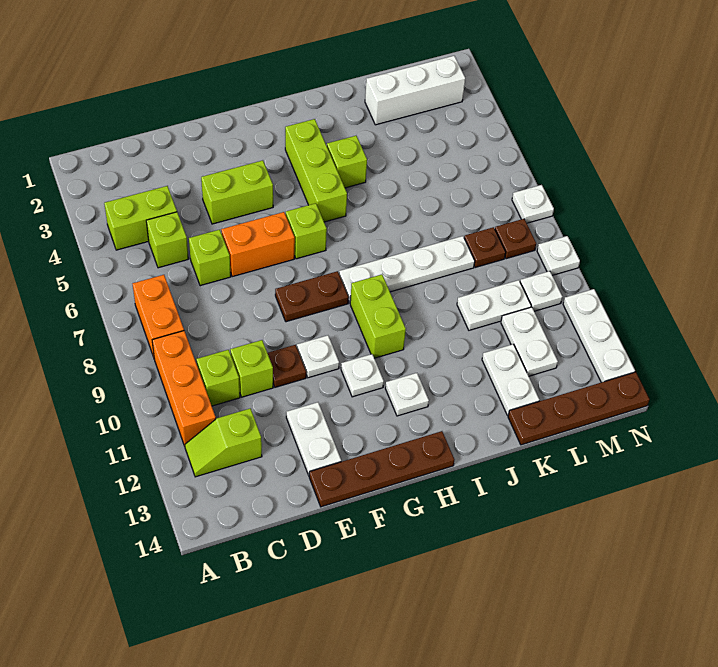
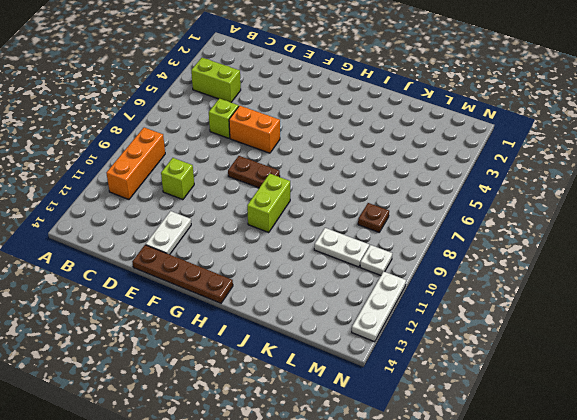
none -> orange brick B7:B8 level 1
none -> lime slope B12:C12 level 1 top C
none -> lime brick C5 level 1
none -> lime brick C10 level 1

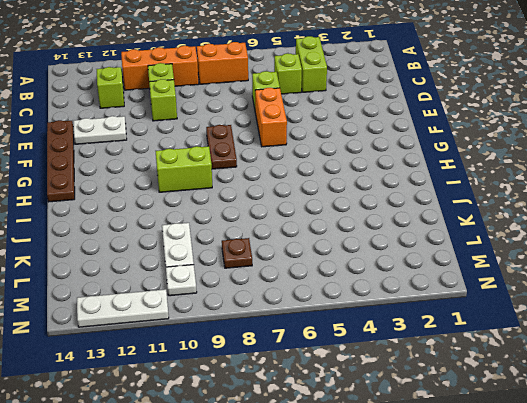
none -> lime brick E4:F4 level 1
none -> brown plate E10 level 1
none -> white plate F10 level 1
none -> lime brick G6 level 1

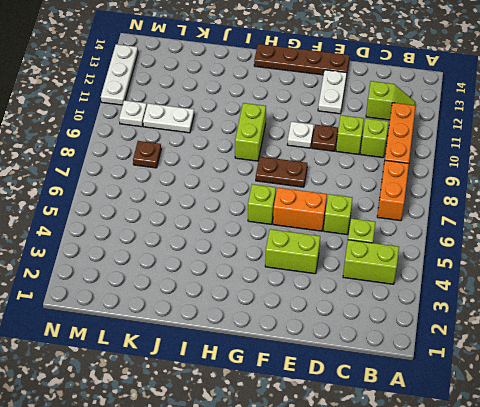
none -> white plate G11 level 1
none -> lime brick H3:H5 level 1
none -> white plate H8:K8 level 1
none -> white plate H12 level 1

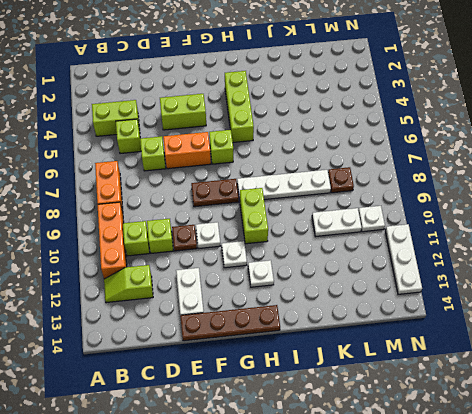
none -> lime brick I4 level 1
none -> white brick K2:M2 level 1
none -> white plate K12:K13 level 1
none -> brown plate K14:N14 level 1

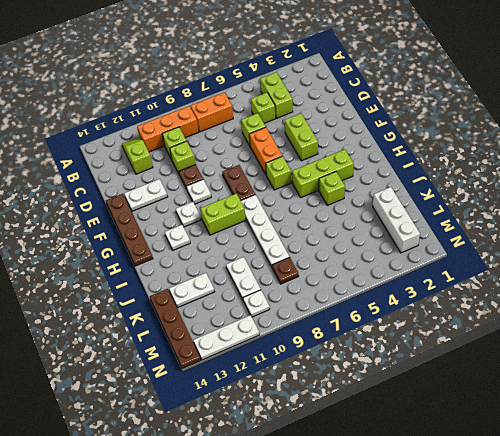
none -> white plate L11:L12 level 1
none -> brown plate M8 level 1
none -> white plate N7 level 1
none -> white plate N9 level 1

